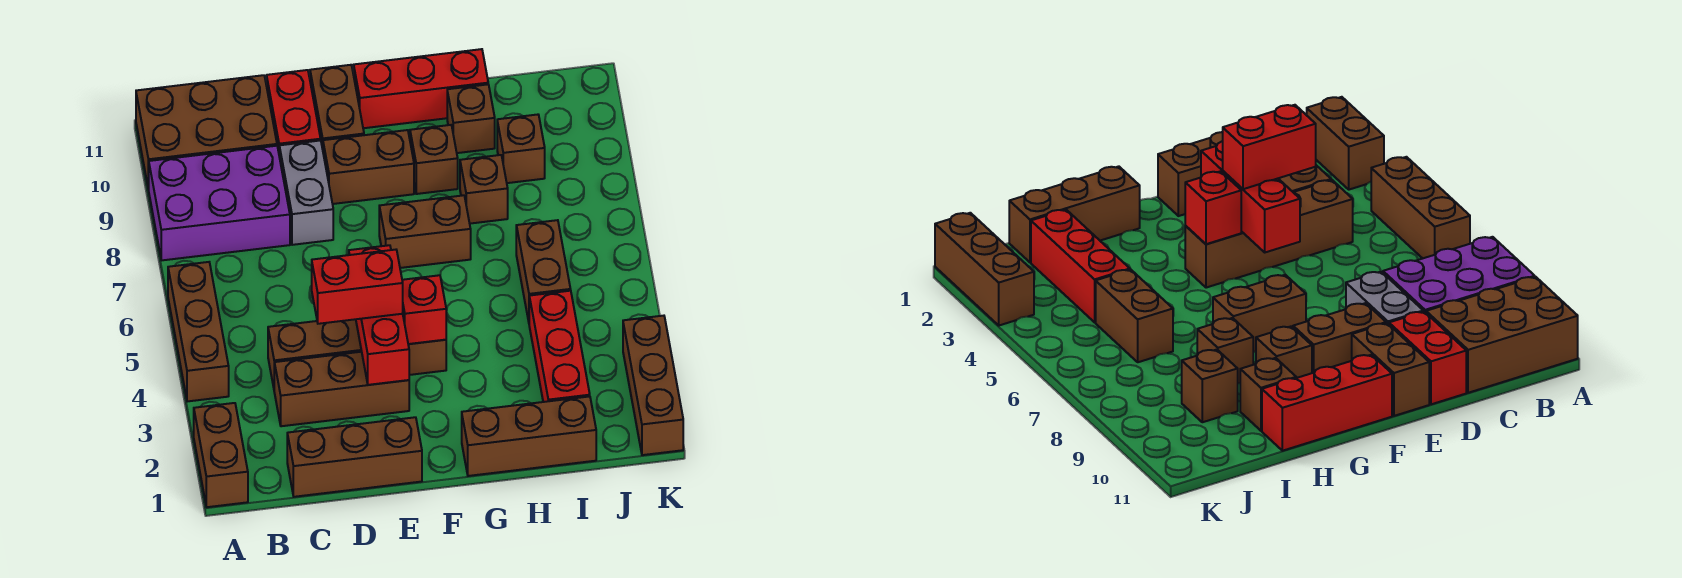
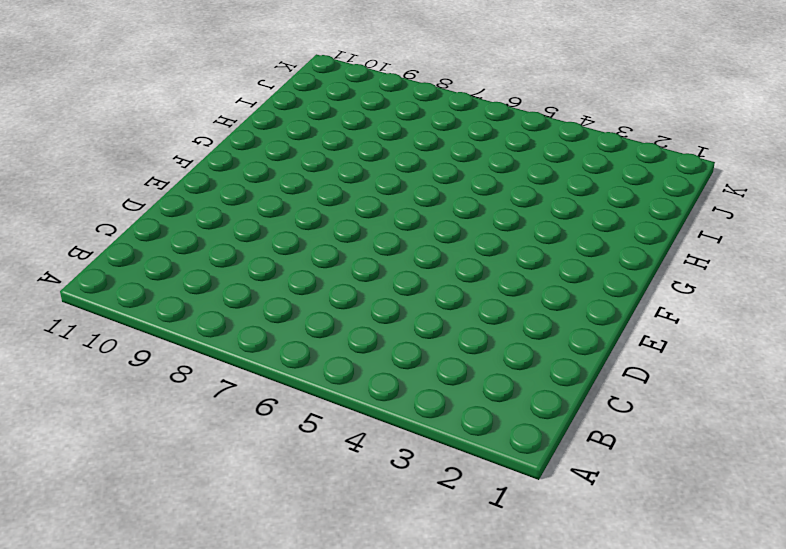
none -> brown brick A1:A2 level 1
none -> brown brick A4:A6 level 1
none -> purple brick A8:C9 level 1

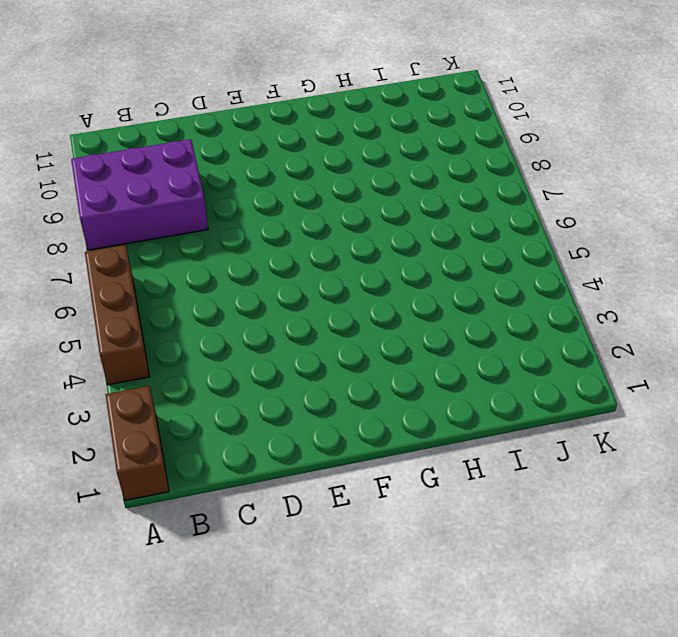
none -> brown brick A10:C11 level 1
none -> brown brick C1:E1 level 1
none -> brown brick C3:E3 level 1

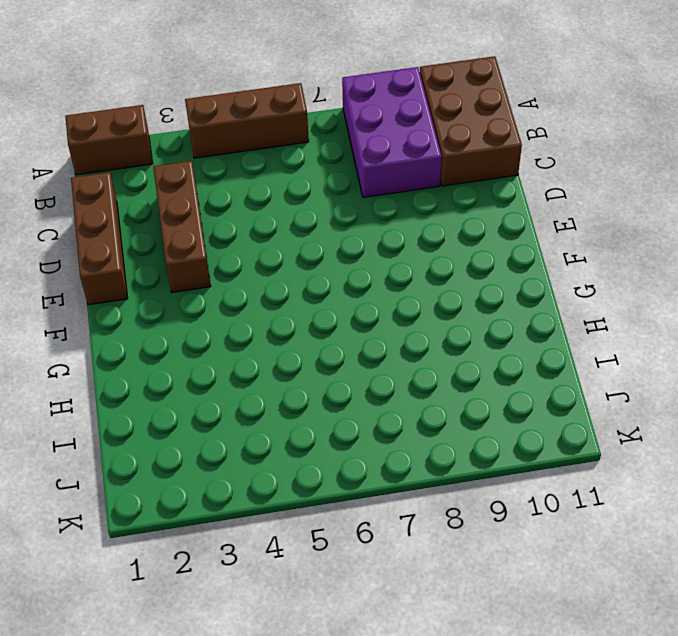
none -> brown brick C4:F4 level 1
none -> grey brick D8:D9 level 1
none -> red brick D10:D11 level 1

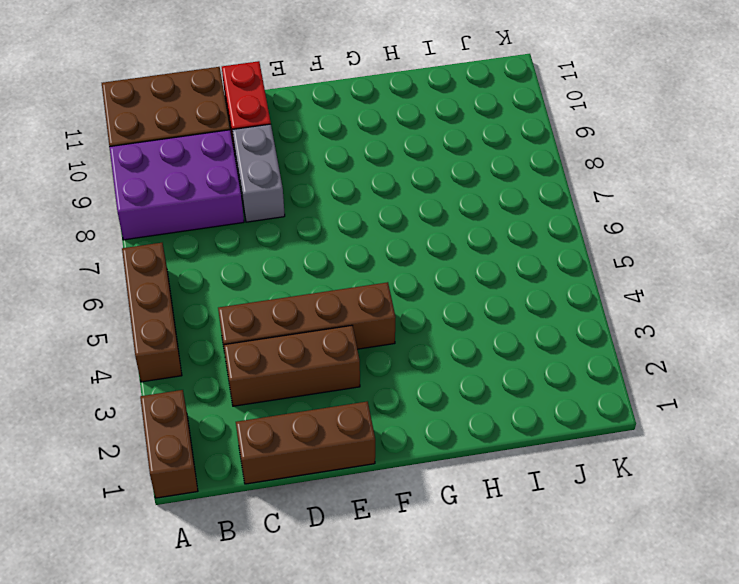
none -> brown brick E9:F9 level 1
none -> brown brick E10:E11 level 1
none -> brown brick F7:G7 level 1

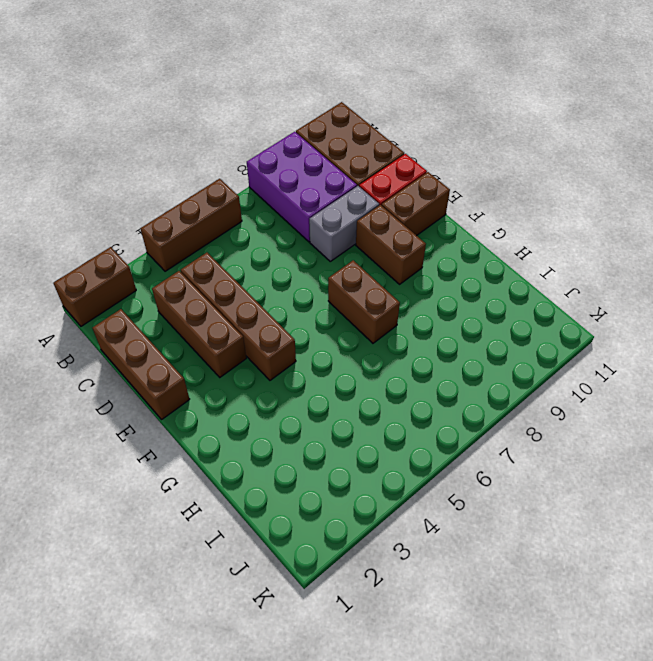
none -> red brick F11:H11 level 1
none -> brown brick G1:I1 level 1
none -> brown brick G9 level 1

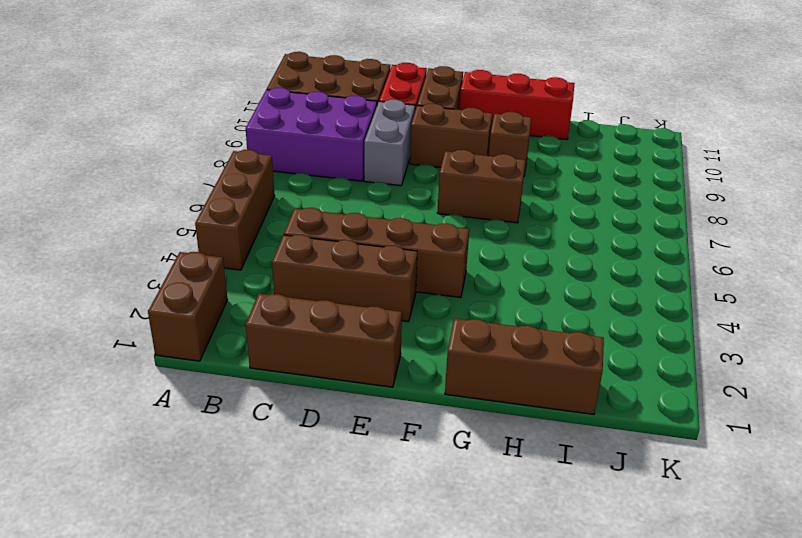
none -> brown brick H8 level 1
none -> brown brick H10 level 1
none -> red brick I2:I4 level 1

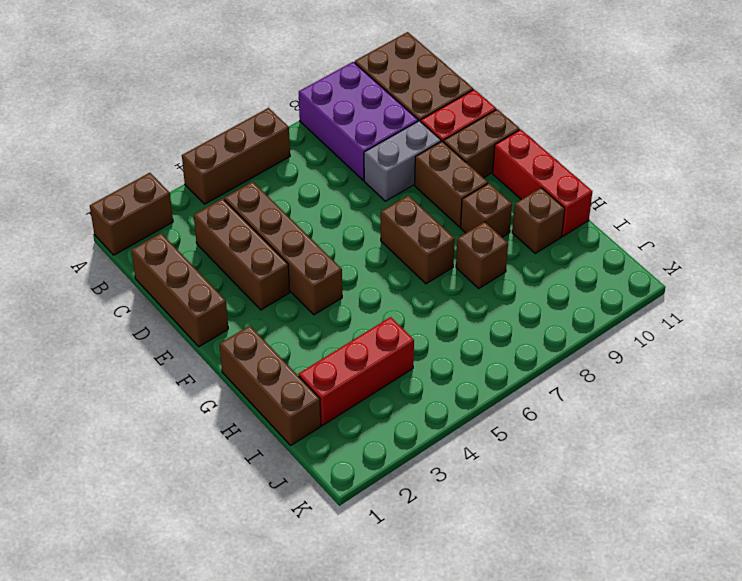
none -> brown brick I5:I6 level 1
none -> brown brick I9 level 1
none -> brown brick K1:K3 level 1

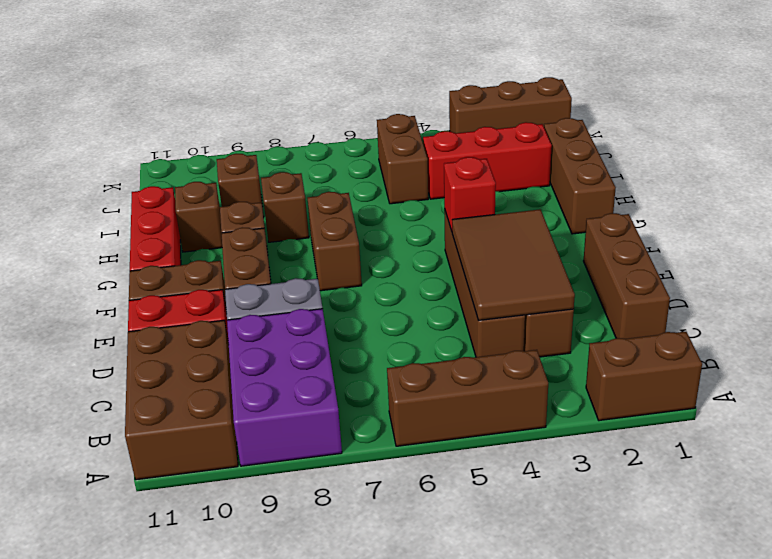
brown tile C3:E4 level 2 -> red brick E3:E5 level 2
brown brick I5:J5 level 1 -> brown brick I5:I6 level 1
none -> red brick D4:E4 level 3

